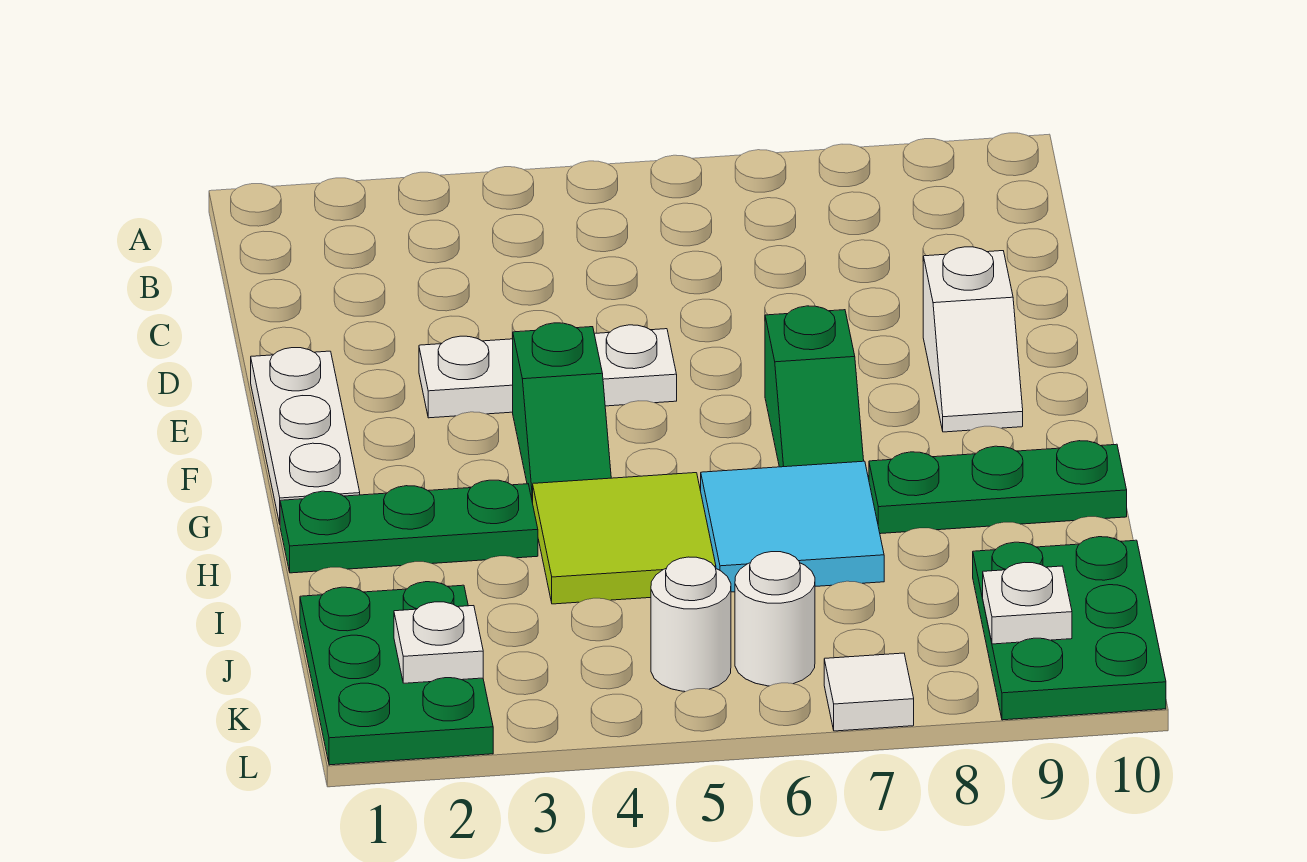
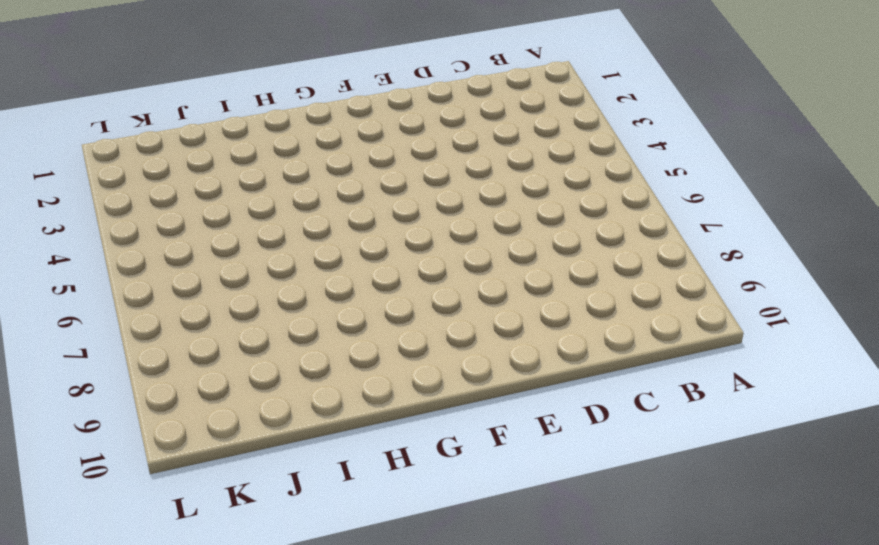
none -> white plate E1:G1 level 1
none -> white plate E3:E5 level 1
none -> white slope E9:F9 level 1 top E

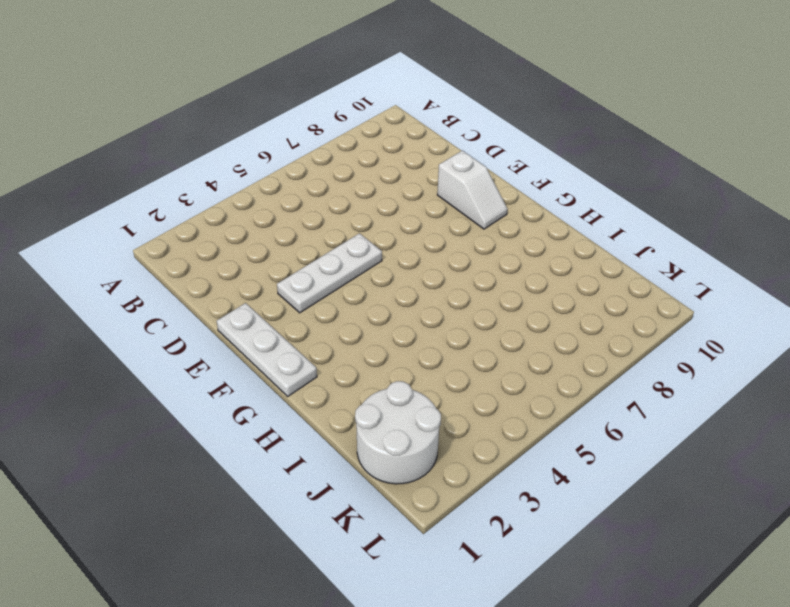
white round brick J1:K2 level 1 -> green plate J1:L2 level 1
none -> green slope F4:G4 level 1 top F
none -> green slope F7:G7 level 1 top F
none -> green plate H1:H3 level 1

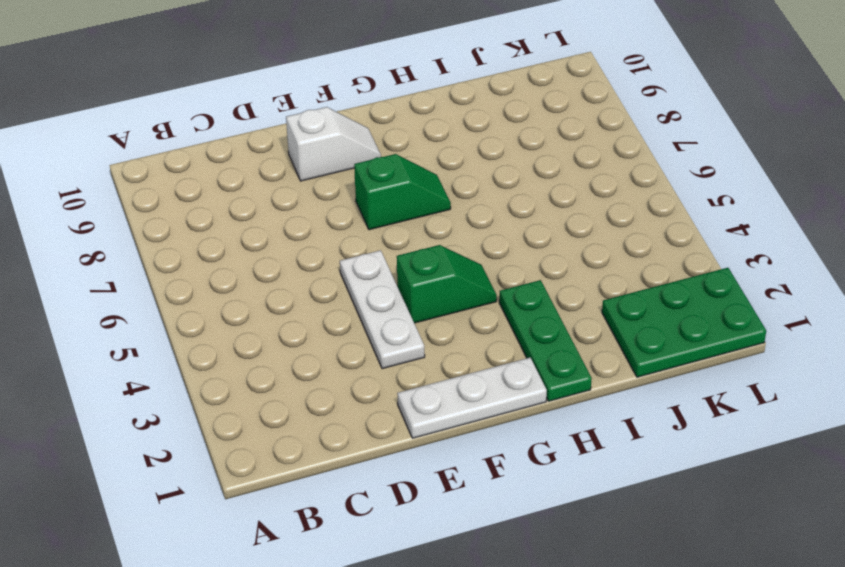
none -> lime tile H4:I5 level 1
none -> cyan tile H6:I7 level 1
none -> green plate H8:H10 level 1

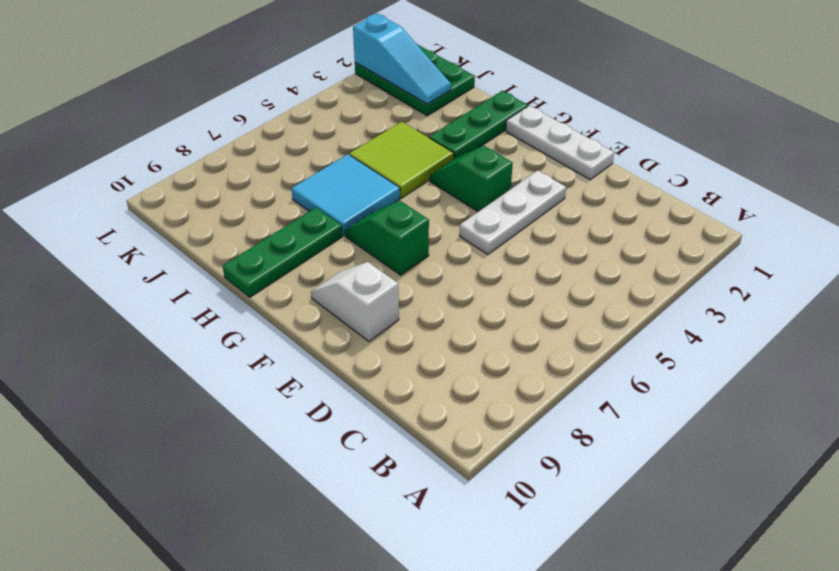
cyan slope J2:L2 level 2 top L -> white plate K2 level 2
none -> green plate J9:L10 level 1
none -> white round brick K5 level 1
none -> white round brick K6 level 1

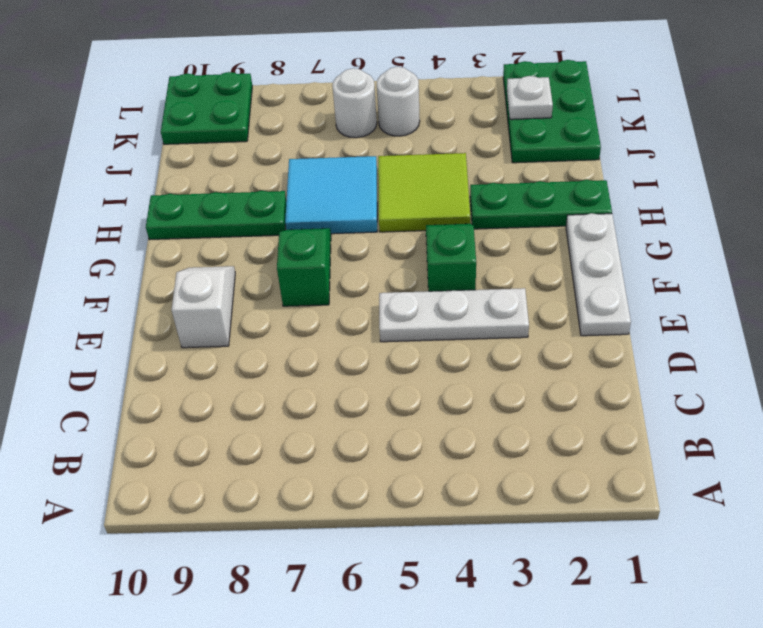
green plate K9:L10 level 1 -> green plate J9:L10 level 1
none -> white tile L7 level 1
none -> white plate K9 level 2

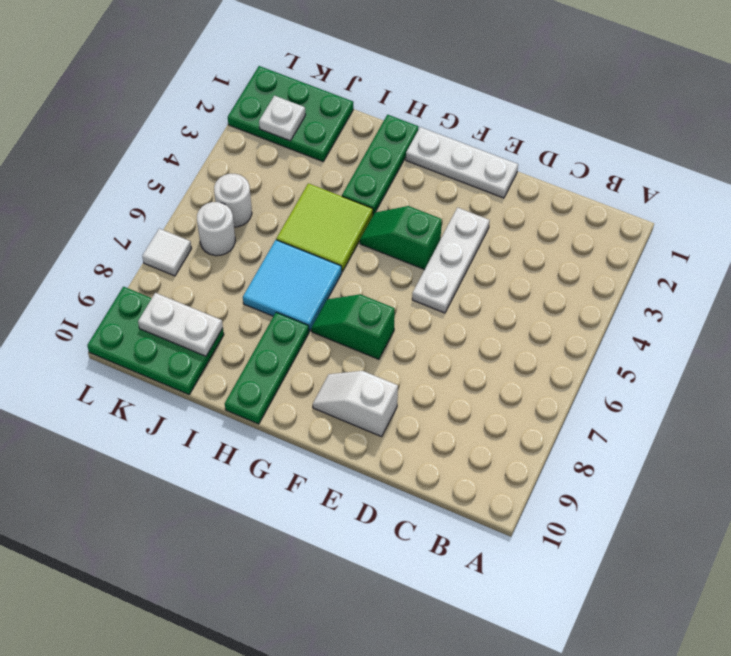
white plate J9:K9 level 2 -> white plate K9 level 2

